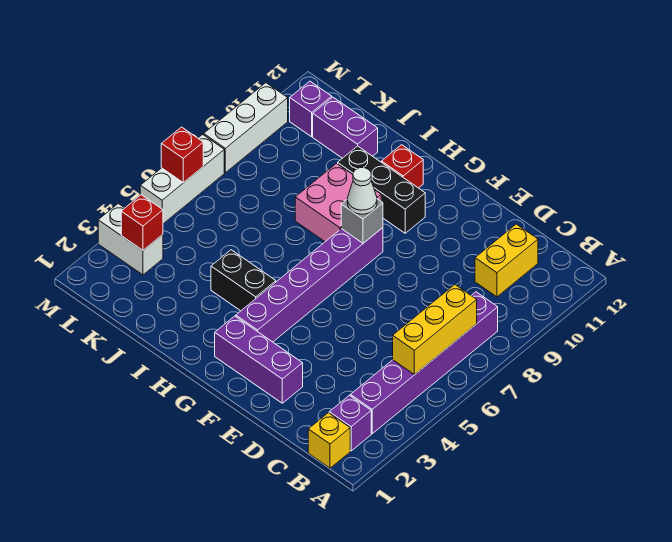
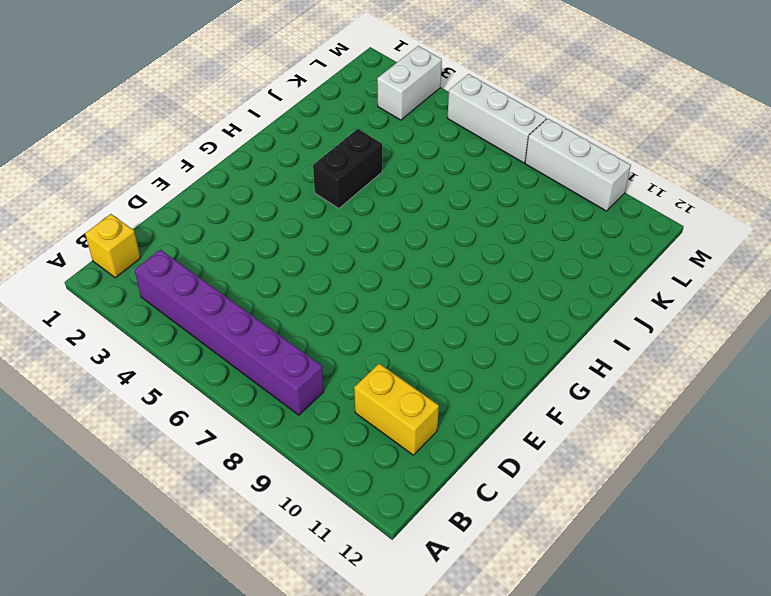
none -> purple brick B2 level 1
none -> purple brick E2:G2 level 1
none -> purple brick G3:G8 level 1

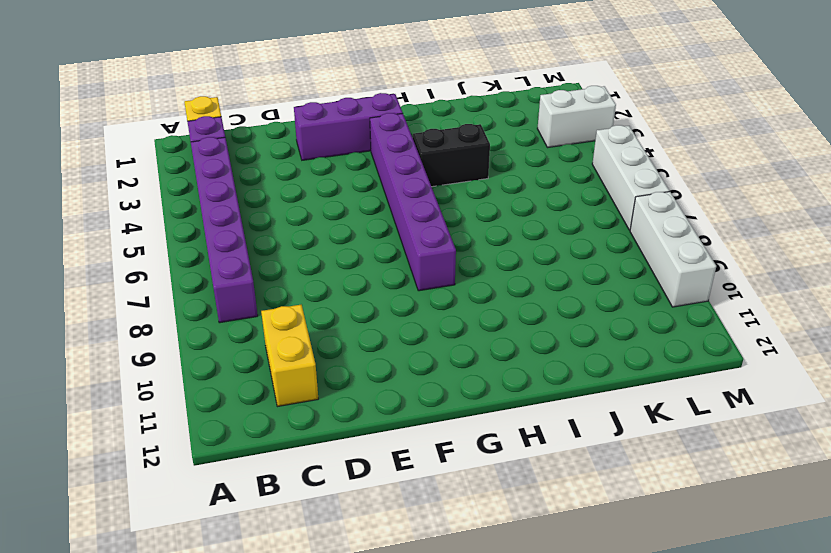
none -> black brick G10:I10 level 1
none -> pink brick H8:I9 level 1
none -> red brick H11 level 1

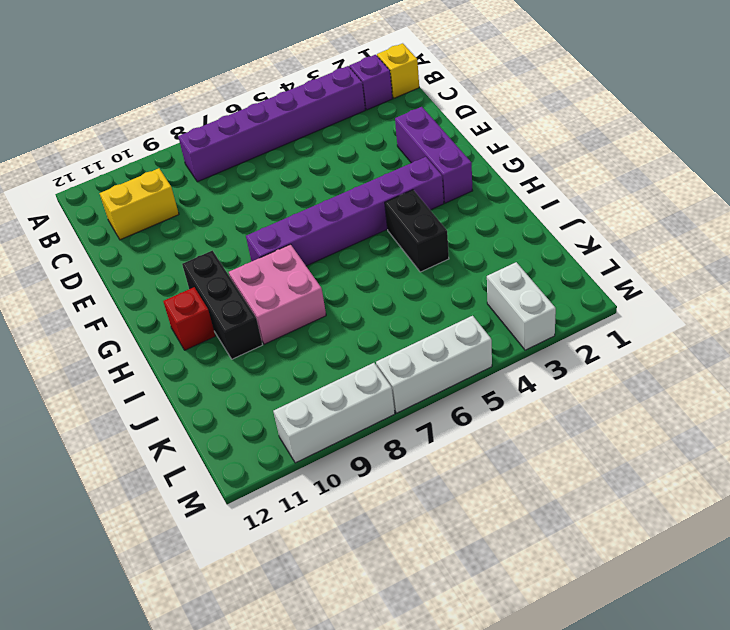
none -> purple brick J11:K11 level 1
none -> purple brick L11 level 1
none -> yellow brick B5:B7 level 2

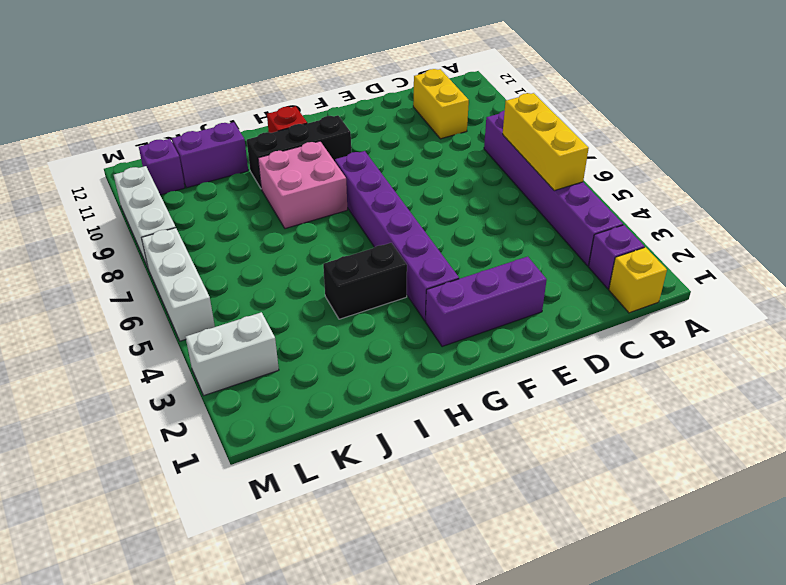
none -> grey brick G8 level 2
none -> red brick L3 level 2
none -> red brick M6 level 2

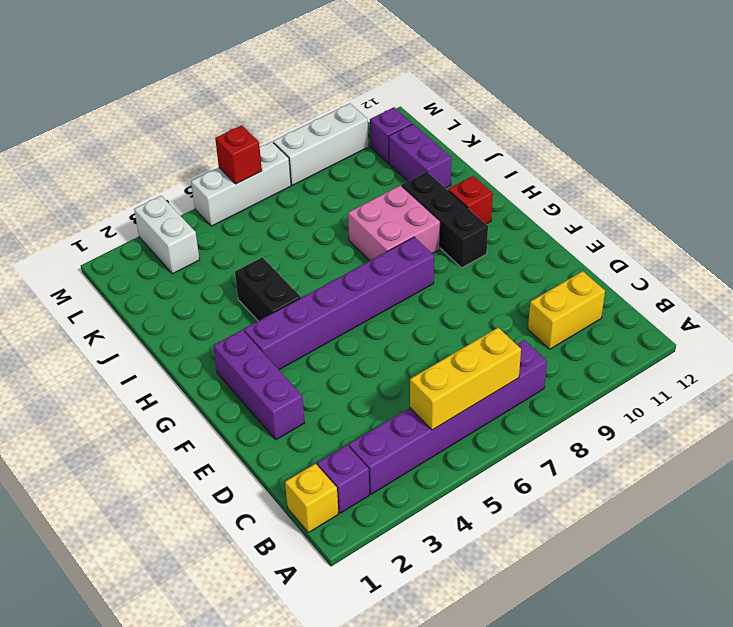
none -> grey brick G8 level 2
none -> red brick L3 level 2
none -> white cone G8 level 3

